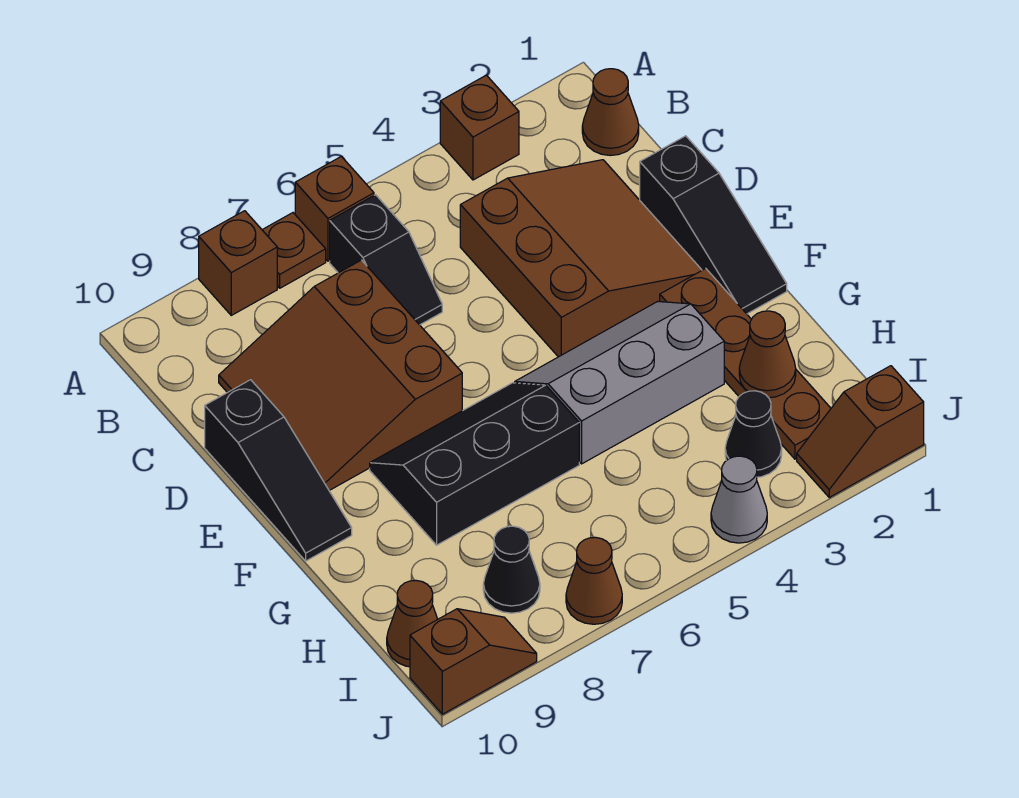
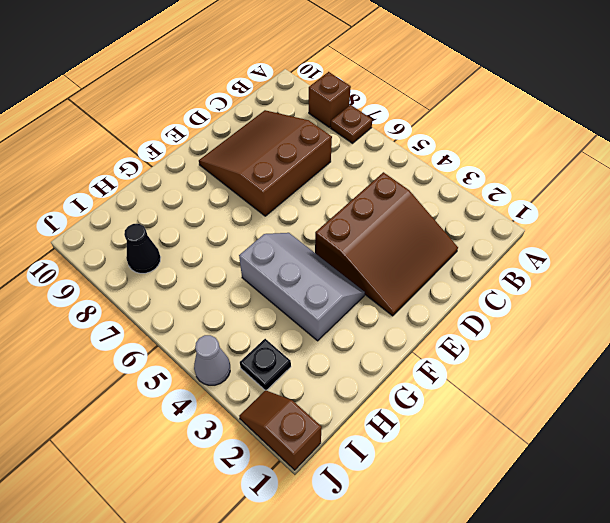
black plate I3 level 1 -> black cone I3 level 1
none -> brown brick A3 level 1
none -> brown brick A6 level 1
none -> brown cone B1 level 1

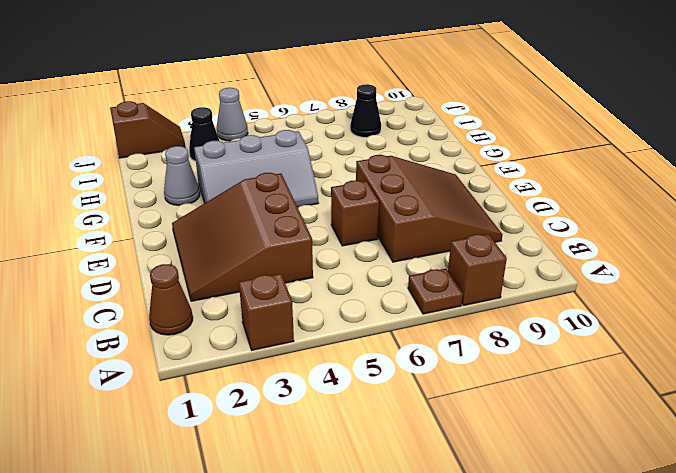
brown brick D6 level 1 -> brown brick A6 level 1
grey cone G2 level 1 -> brown plate F2:I2 level 1
none -> black slope B6:C6 level 1 top B
none -> black slope D1:F1 level 1 top D
none -> black slope D10:F10 level 1 top D

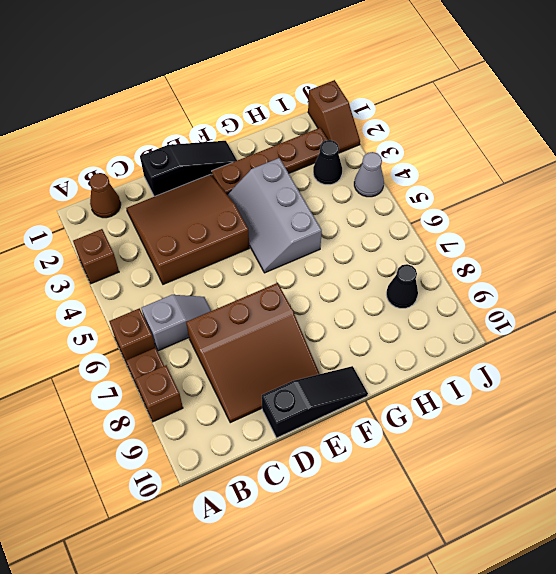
grey slope B6:C6 level 1 top B -> black slope B6:C6 level 1 top B
none -> black slope F6:G8 level 1 top G
none -> brown cone I10 level 1
none -> brown cone J7 level 1

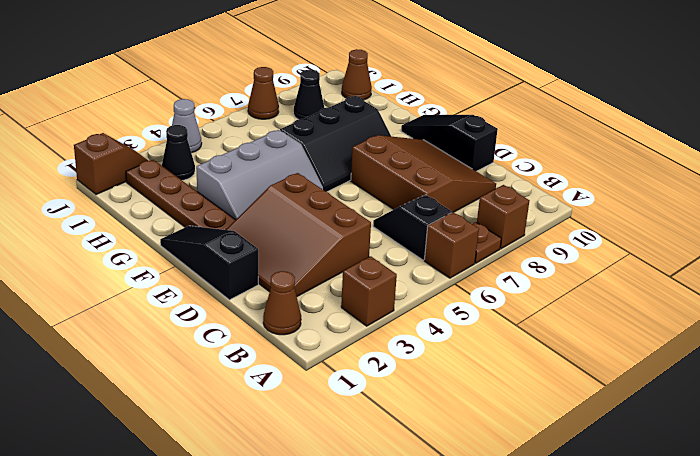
none -> brown slope J9:J10 level 1 top 10
none -> brown cone H2 level 2

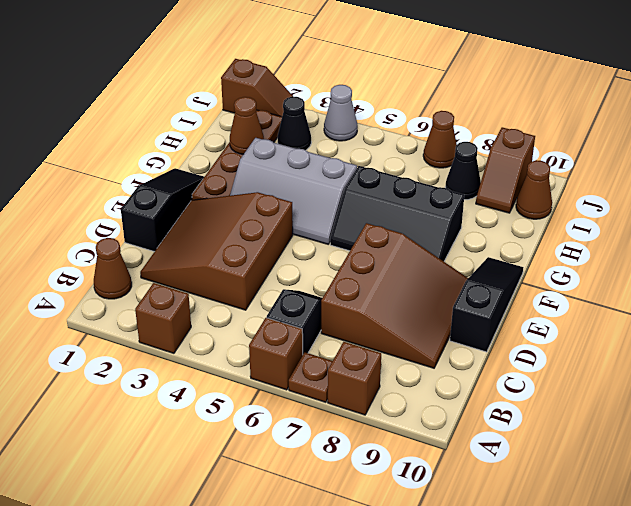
brown slope I9:J9 level 1 top J -> brown slope J9:J10 level 1 top 10

